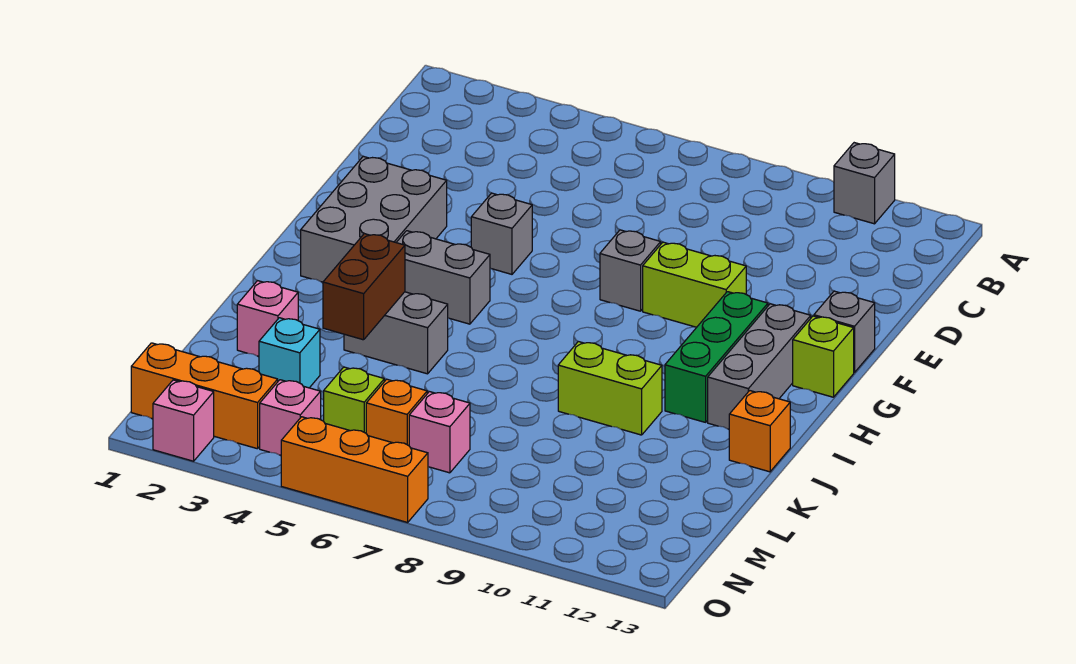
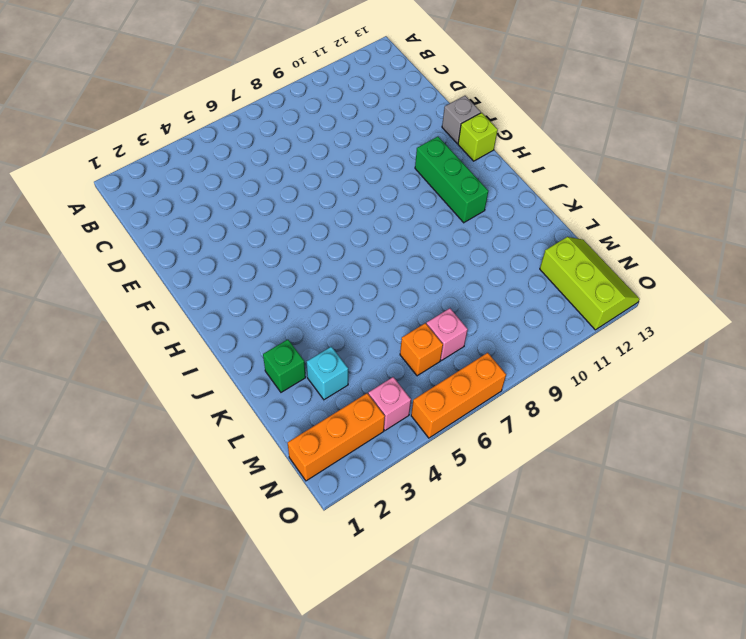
green brick K2 level 1 -> pink brick K2 level 1
lime slope M12:O13 level 1 top 12 -> none
none -> grey brick A11 level 1
none -> grey brick F2:H3 level 1
none -> grey brick F5 level 1

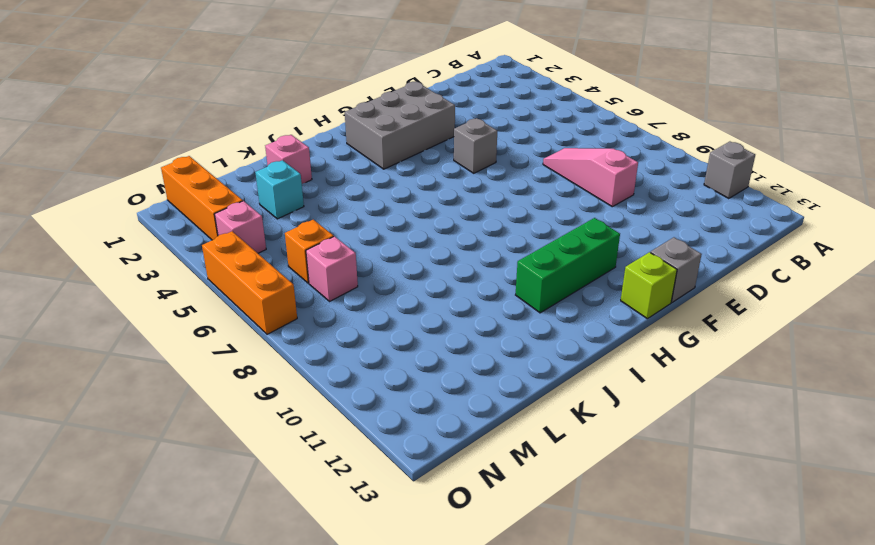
pink slope D7:D9 level 1 top 9 -> none
none -> grey brick F8 level 1
none -> lime brick F9:F10 level 1
none -> grey brick G12:I12 level 1

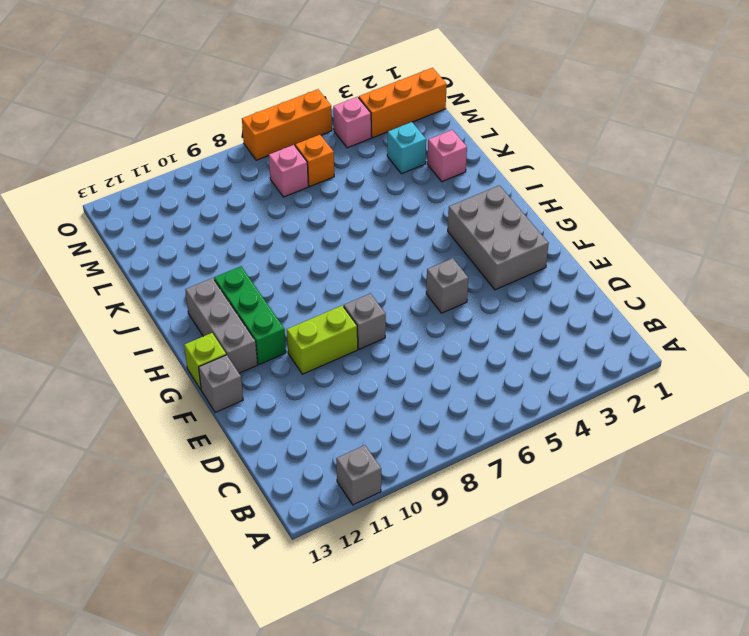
none -> grey brick H4:H5 level 1
none -> grey brick J4:J5 level 1
none -> lime brick J9:J10 level 1

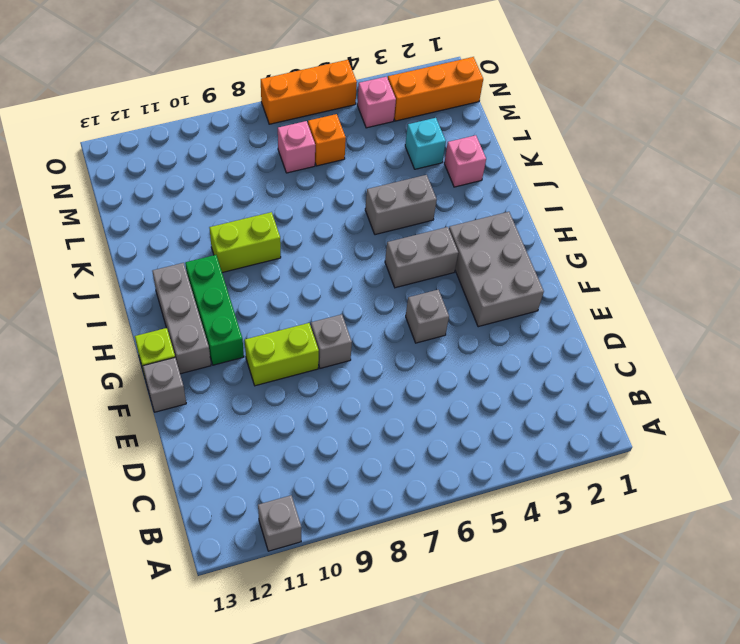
none -> orange brick J13 level 1
none -> lime brick M5 level 1
none -> pink brick O2 level 1

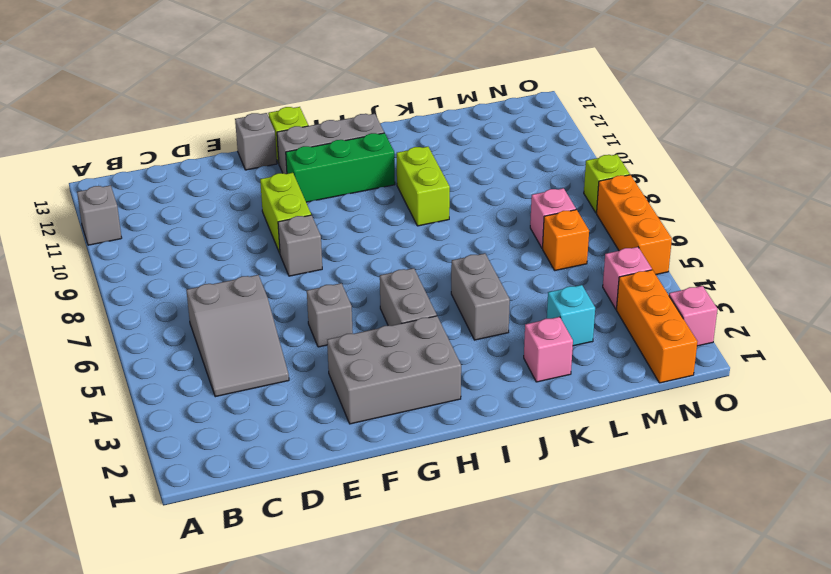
grey slope C4:D6 level 1 top 6 -> none
lime brick O8 level 1 -> lime brick M5 level 1
none -> orange brick J13 level 1
none -> brown brick J4:K4 level 2

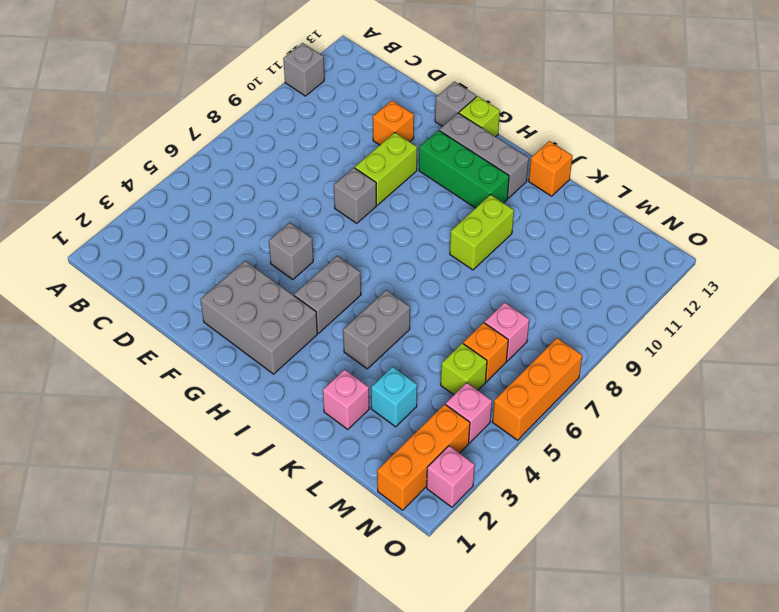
orange brick E11 level 1 -> none
none -> brown brick J4:K4 level 2

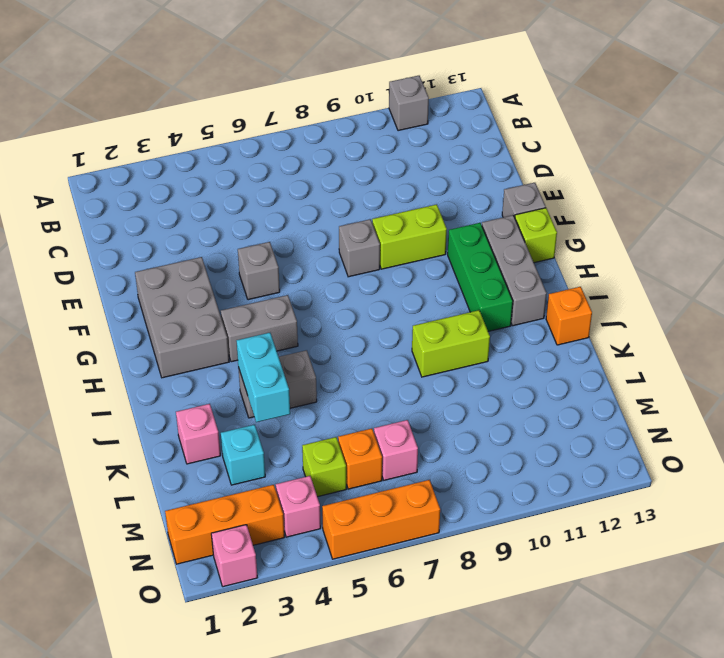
cyan brick J4:K4 level 2 -> brown brick J4:K4 level 2

